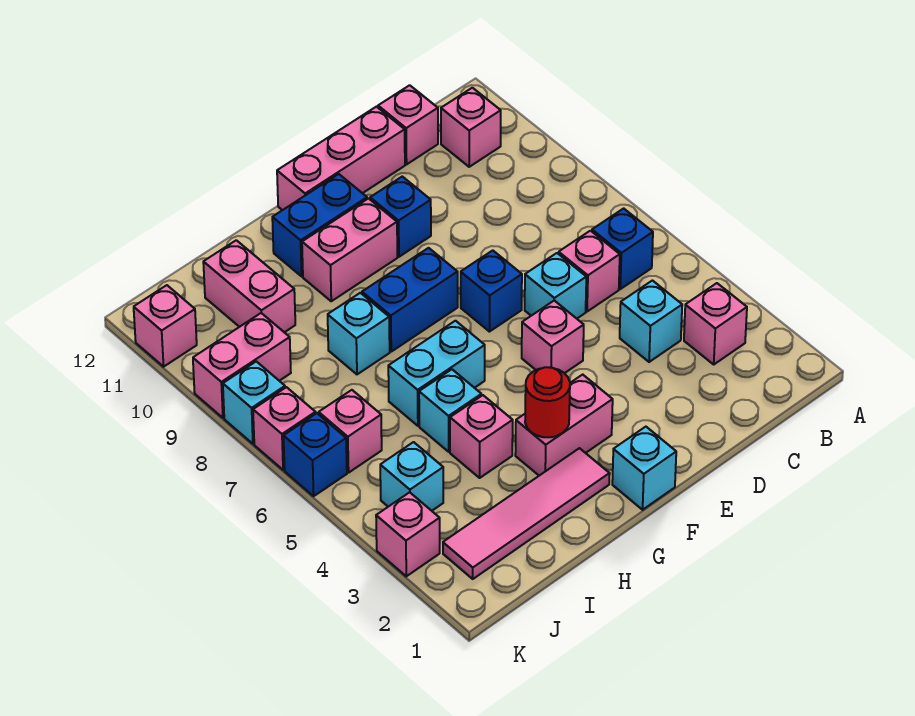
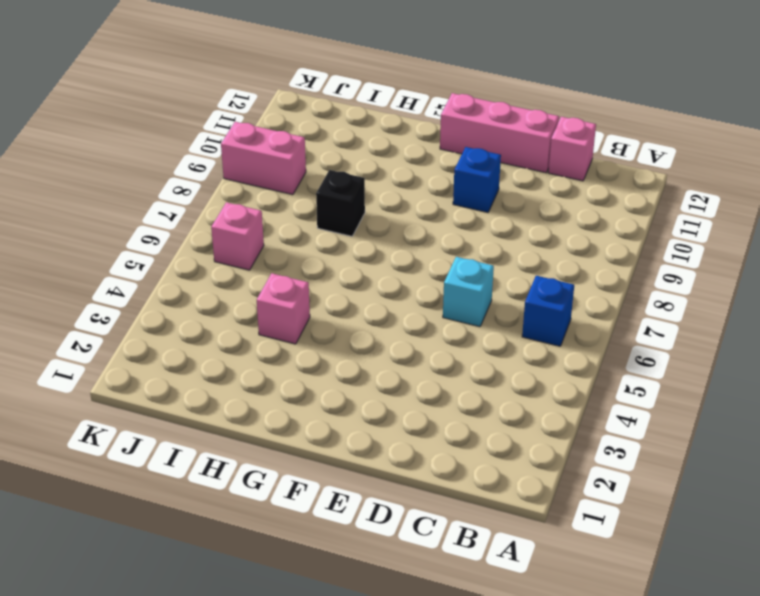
black brick H8 level 1 -> cyan brick H8 level 1
none -> pink brick B3 level 1
none -> pink brick B11 level 1
none -> cyan brick C4 level 1
none -> pink brick C6 level 1

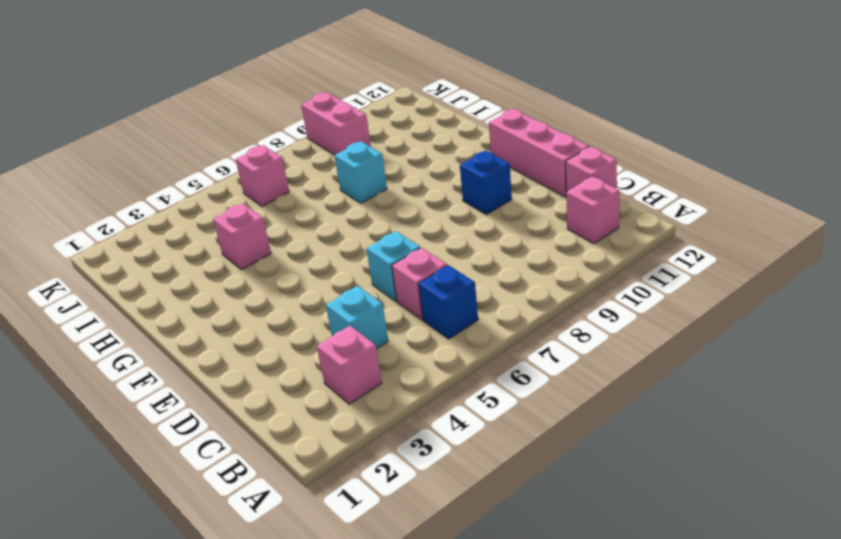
none -> pink brick E5 level 1
none -> blue brick E7 level 1
none -> cyan brick F1 level 1
none -> pink brick F3:G3 level 1

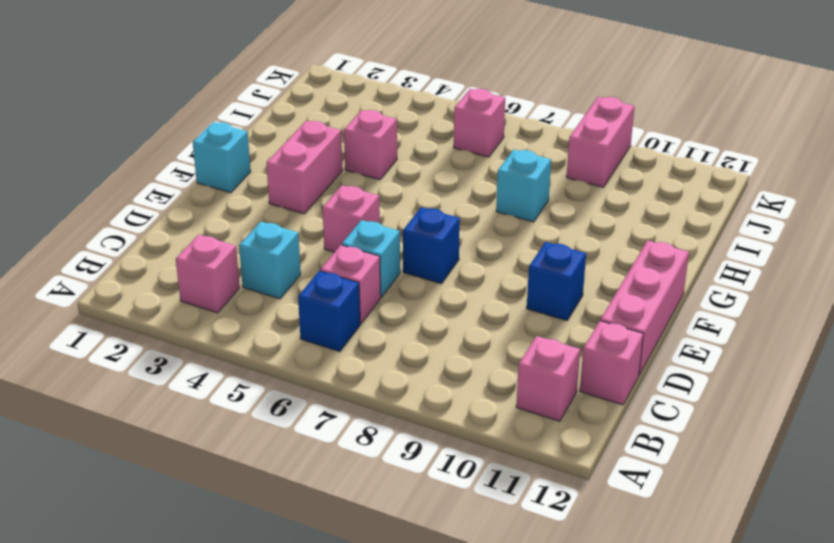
none -> blue brick F8:G8 level 1
none -> pink brick F10:G10 level 1
none -> blue brick F11:G11 level 1
none -> pink tile G2:J2 level 1

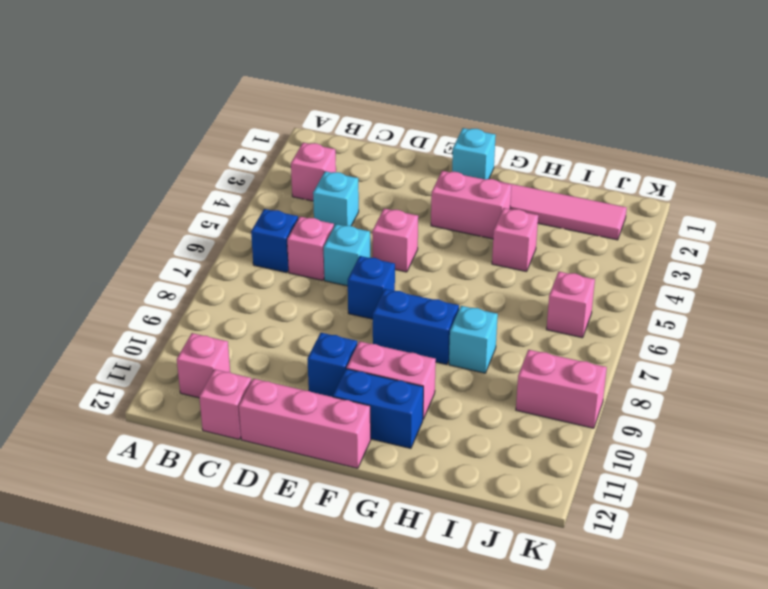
none -> cyan brick G6:H6 level 1
none -> cyan brick H5 level 1
none -> pink brick I10:I11 level 1
none -> cyan brick J4 level 1

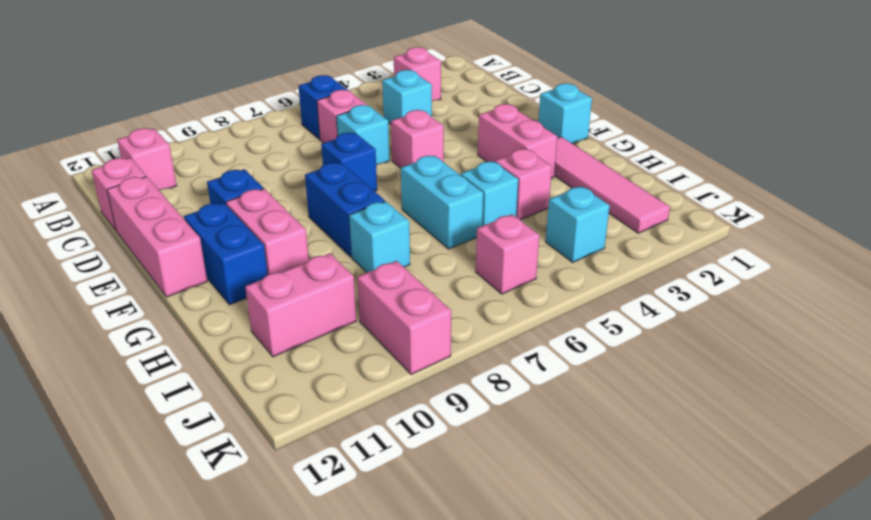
none -> pink brick K3 level 1
none -> blue brick K6 level 1
none -> pink brick K7 level 1
none -> cyan brick K8 level 1

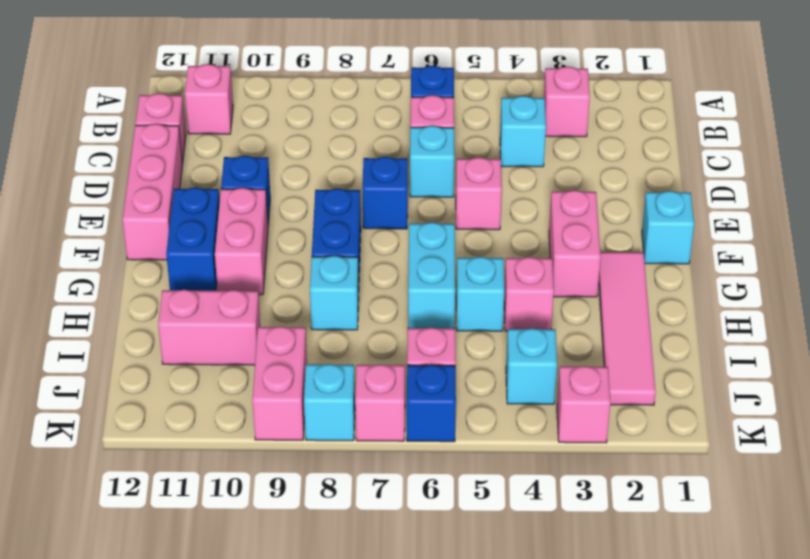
none -> pink brick K11 level 1
none -> red round brick G3 level 2

